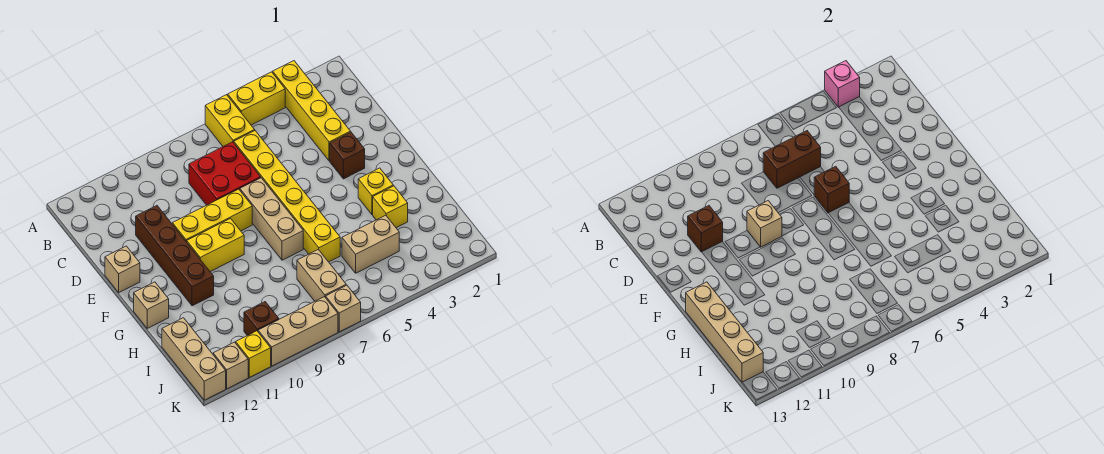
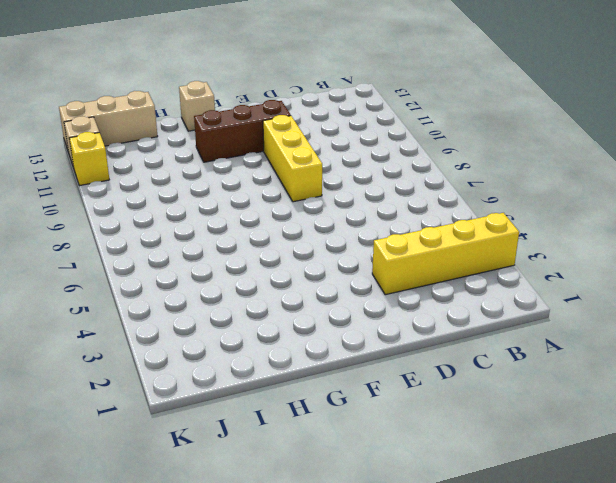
brown brick E11:G11 level 1 -> brown brick D11:G11 level 1
none -> yellow brick A4:A5 level 1
none -> yellow brick A6:B6 level 1
none -> yellow brick C6:H6 level 1

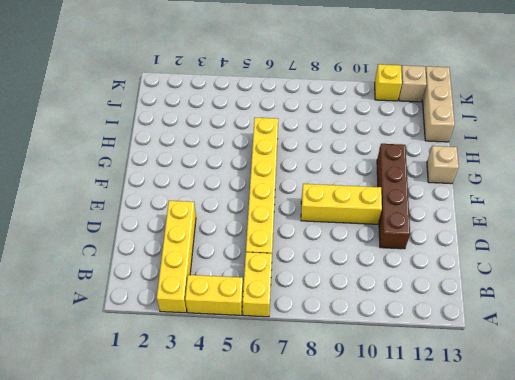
none -> red brick C7:D8 level 1
none -> brown brick E3 level 1
none -> tan brick E7:G7 level 1

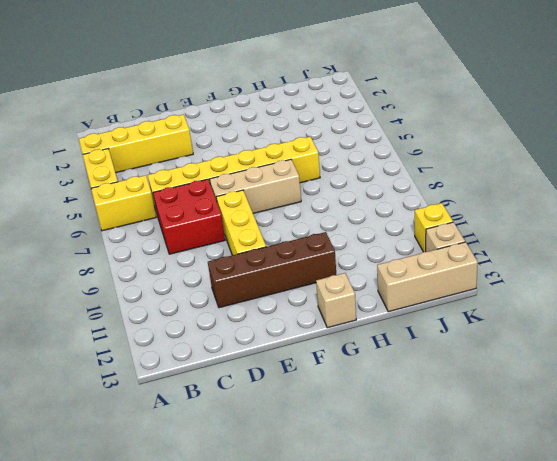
none -> brown brick E3 level 1
none -> tan brick E13 level 1
none -> yellow brick F9:F10 level 1

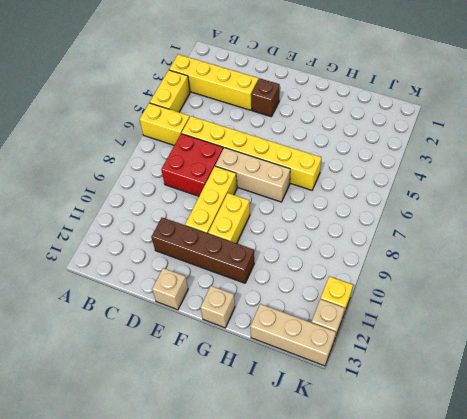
none -> yellow brick G3 level 1
none -> yellow brick H3 level 1
none -> tan brick I4:I5 level 1

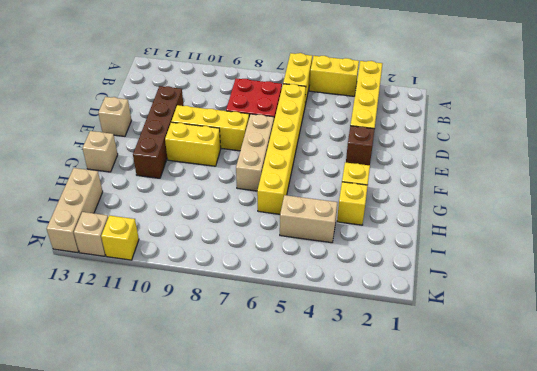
none -> tan brick I7:J7 level 1
none -> brown brick J10 level 1
none -> tan brick K7 level 1

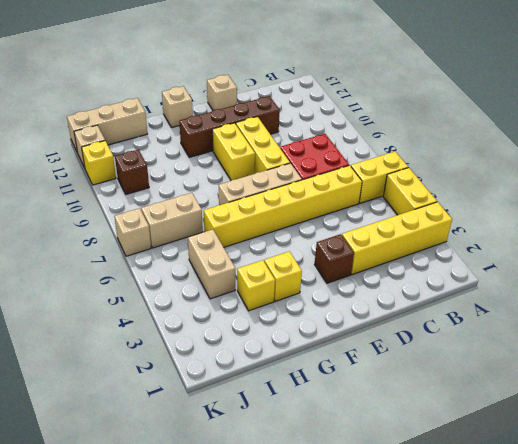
none -> tan brick K8:K10 level 1
none -> pink brick A3 level 2
none -> brown brick C6:C7 level 2

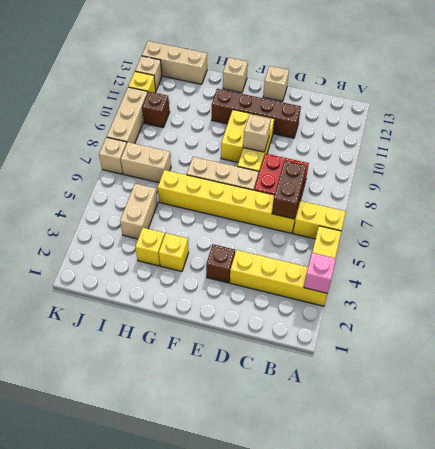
none -> brown brick D11 level 2
none -> brown brick E6 level 2
none -> tan brick G13:J13 level 2

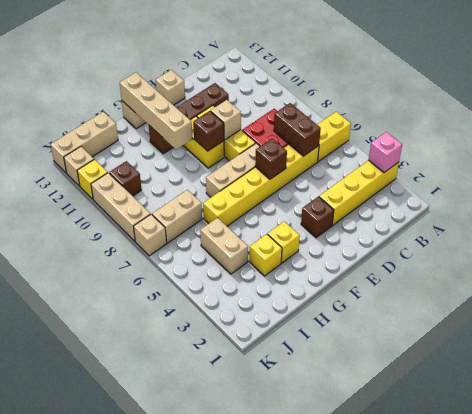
brown brick F9 level 2 -> brown brick D11 level 2
tan brick G10:G13 level 2 -> tan brick G13:J13 level 2
none -> yellow brick A4:A5 level 1

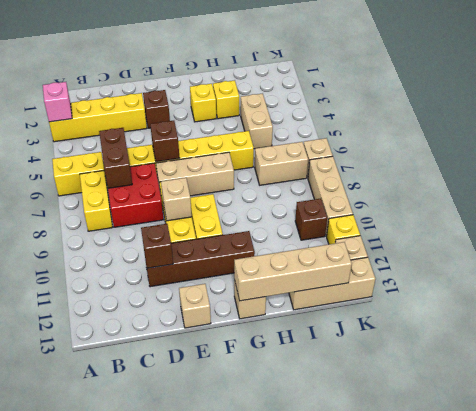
yellow brick B7:B8 level 1 -> yellow brick A4:A5 level 1

